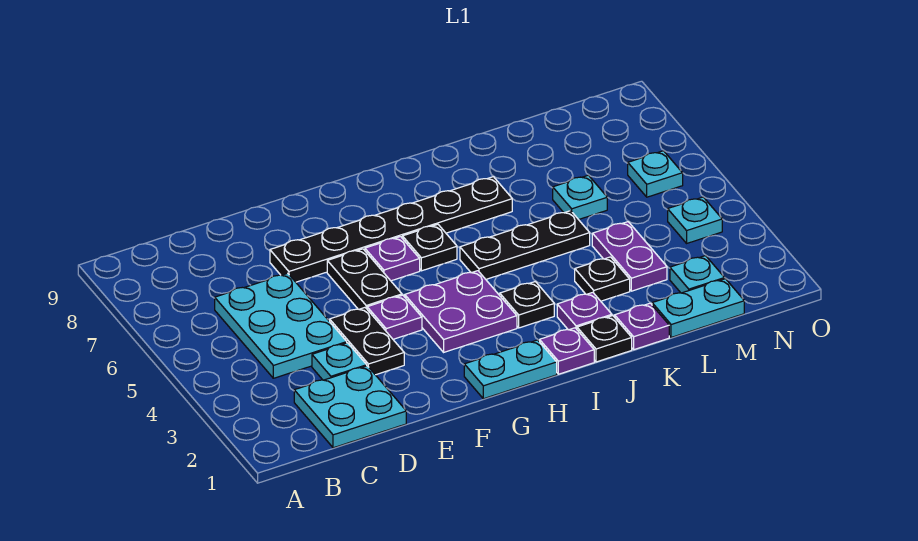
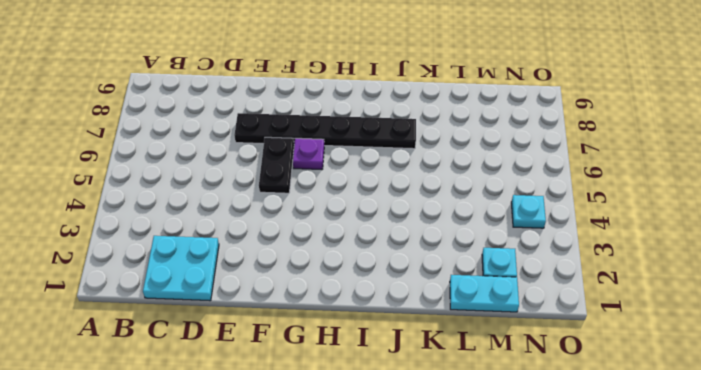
none -> cyan plate C4:D6 level 1
none -> cyan plate D3 level 1
none -> black plate E3:E4 level 1

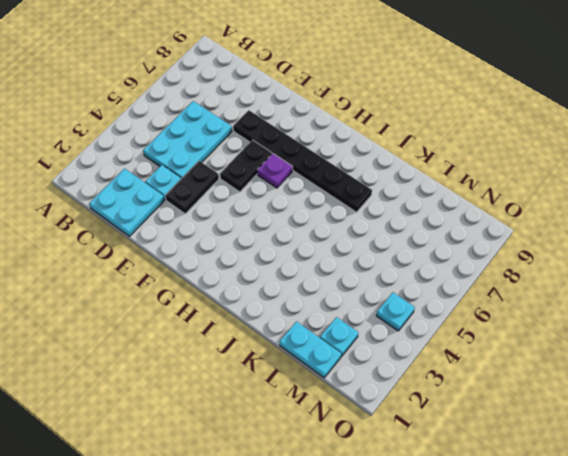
none -> purple plate F4 level 1
none -> cyan plate G1:H1 level 1
none -> purple plate G3:H4 level 1

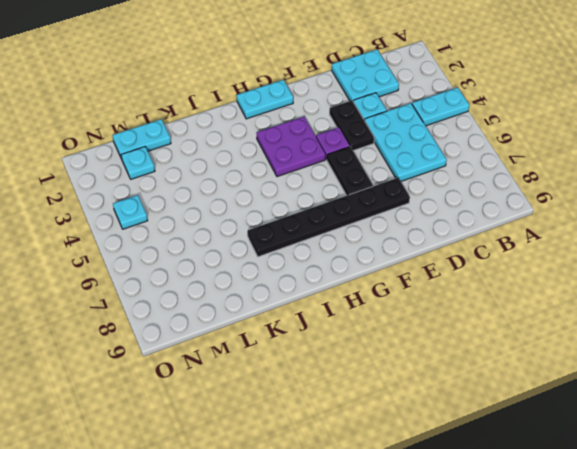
cyan plate A4:B4 level 1 -> none
none -> purple plate G6 level 1
none -> black plate H6 level 1
none -> purple plate I1 level 1

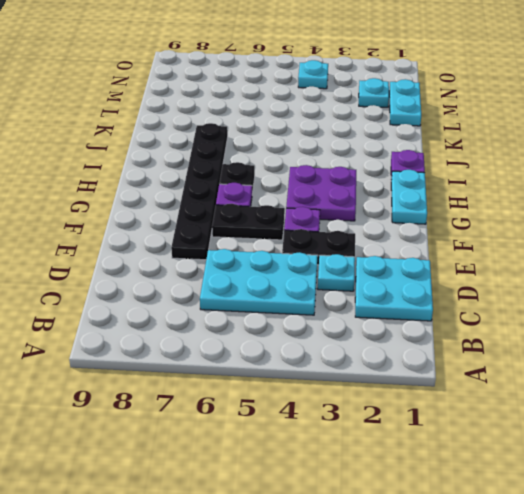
none -> black plate I3 level 1
none -> black plate I5:K5 level 1
none -> black plate J1 level 1

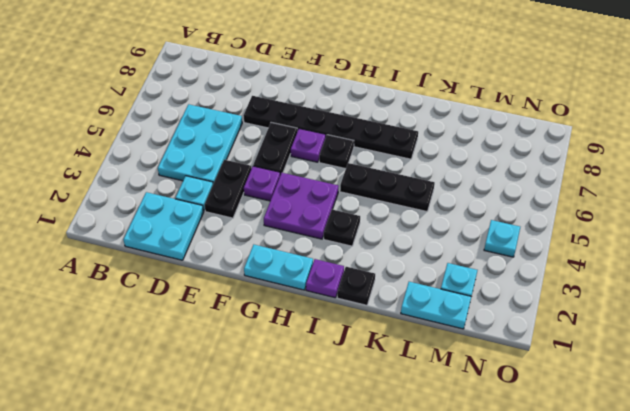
none -> purple plate J2 level 1
none -> purple plate K1 level 1
none -> black plate K3 level 1

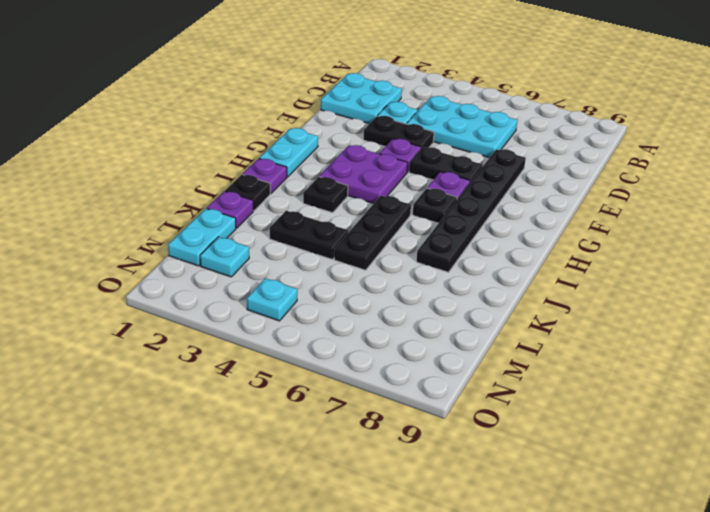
black plate K3:K4 level 1 -> black plate K3 level 1
none -> purple plate J2 level 1
none -> purple plate L3:L4 level 1
none -> cyan plate L6 level 1

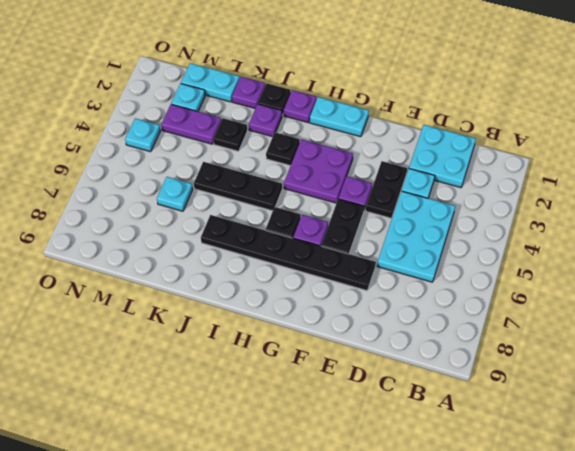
purple plate L3:M3 level 1 -> purple plate L3:L4 level 1
none -> cyan plate N6 level 1

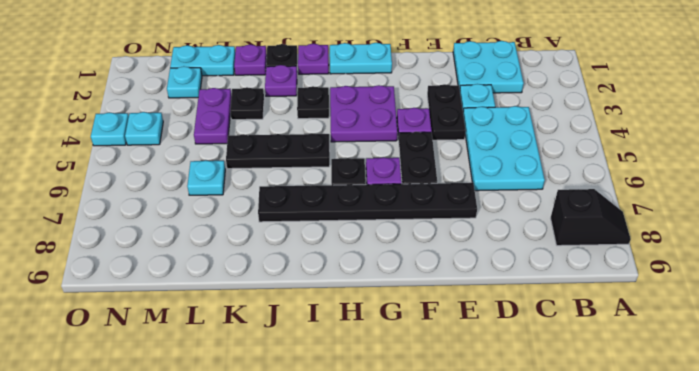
black slope A8:B8 level 1 top B -> none
cyan plate O4 level 1 -> cyan plate N6 level 1

